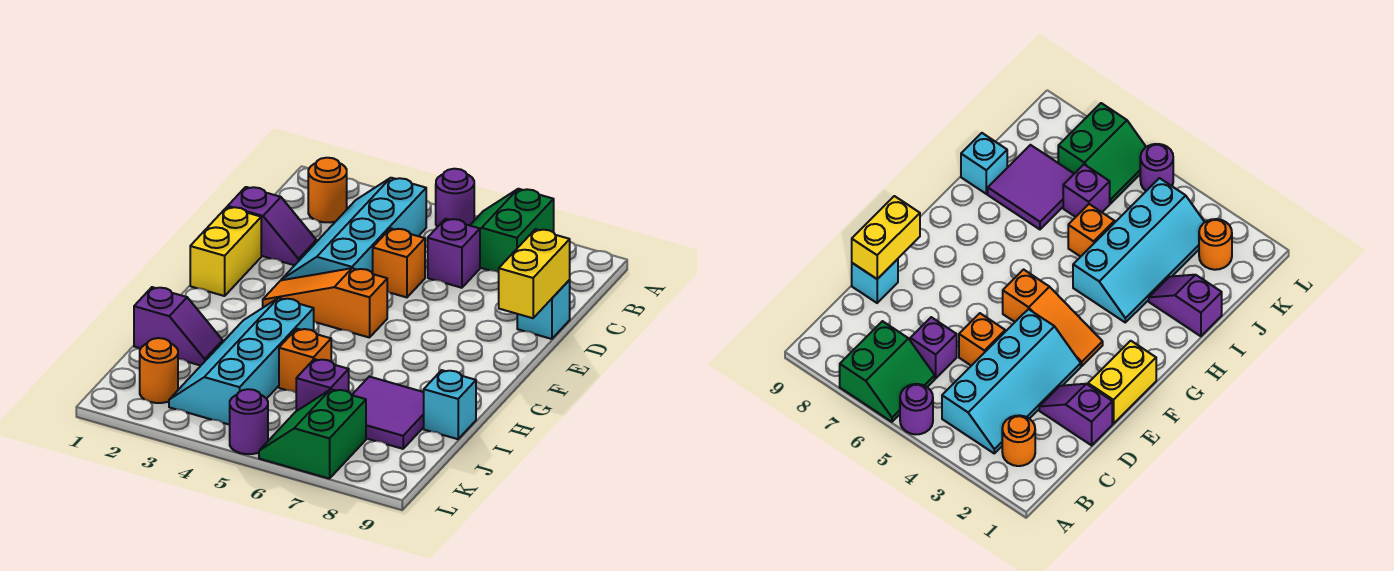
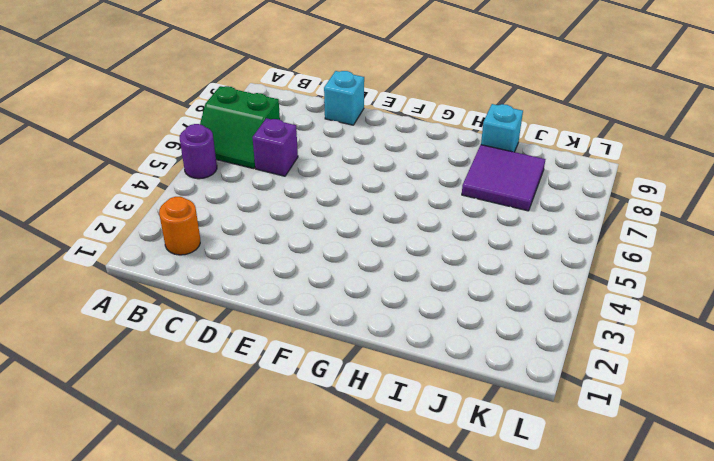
none -> cyan slope B3:E4 level 1 top 4
none -> purple slope D1:D2 level 1 top 1
none -> orange brick D5 level 1

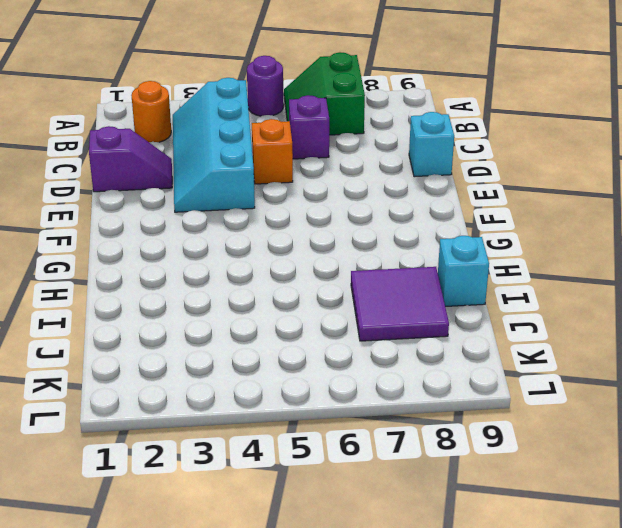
none -> yellow brick E1:F1 level 1
none -> orange slope F3:F5 level 1 top 5
none -> cyan slope H3:K4 level 1 top 4

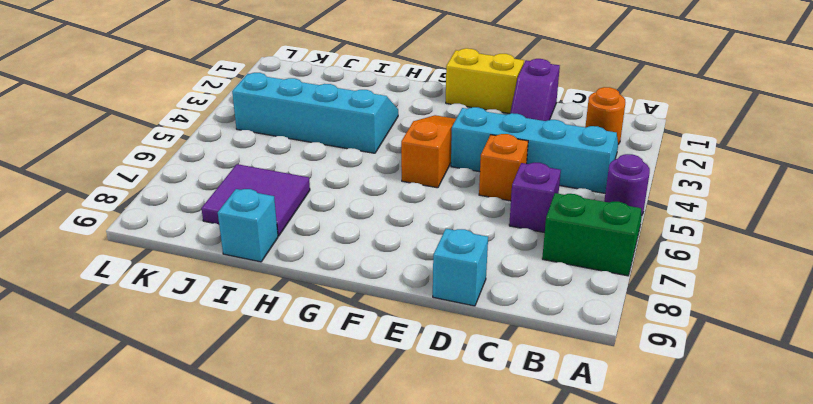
none -> purple slope I1:I2 level 1 top 1
none -> orange brick I5 level 1
none -> purple brick J6 level 1

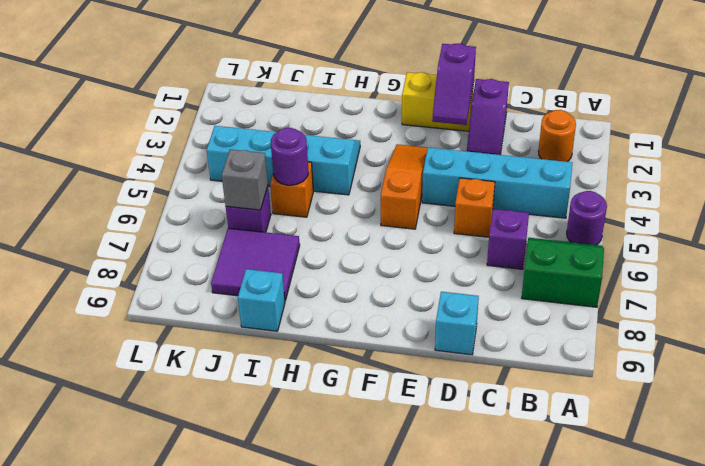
purple slope E1:E2 level 2 top 1 -> purple slope I1:I2 level 1 top 1
purple round brick I5 level 2 -> purple round brick L5 level 1
grey brick J6 level 2 -> none
none -> orange round brick K2 level 1
none -> green slope K6:L7 level 1 top 7
none -> yellow brick D9:E9 level 2

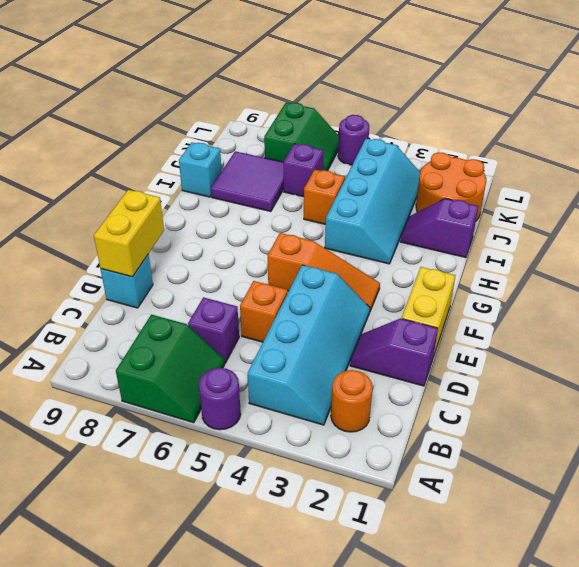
orange round brick J1:K2 level 1 -> orange round brick K2 level 1

